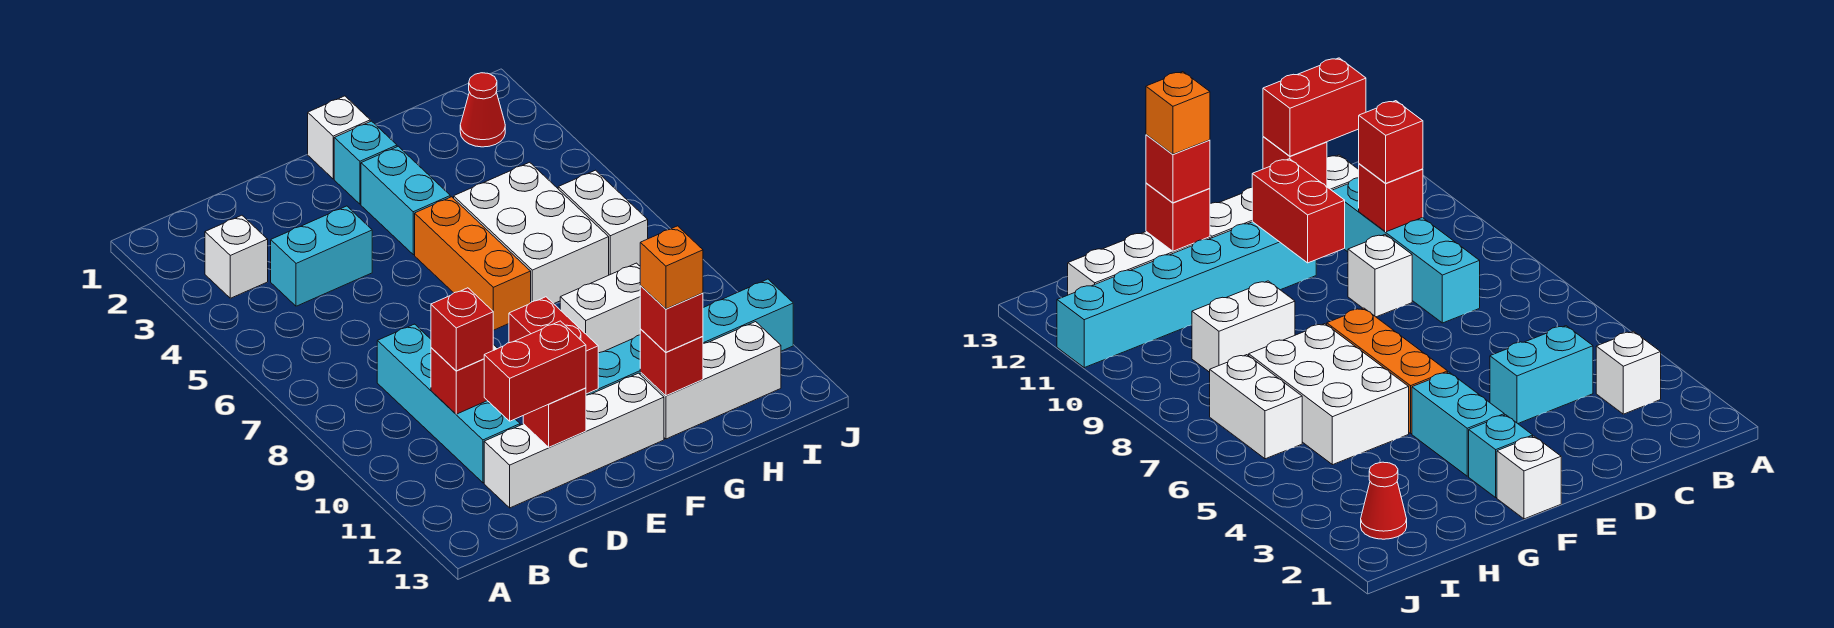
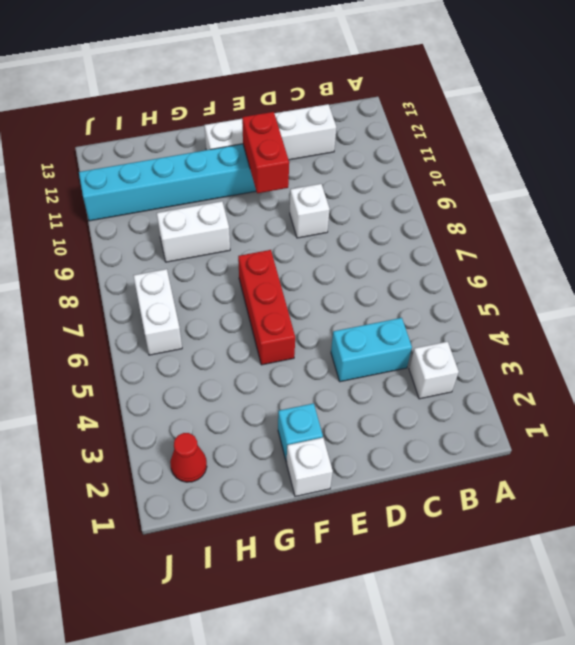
red brick F5:F7 level 1 -> orange brick F5:F7 level 1
none -> cyan brick C8:C11 level 1
none -> cyan brick F3:F4 level 1
none -> white brick G5:H7 level 1

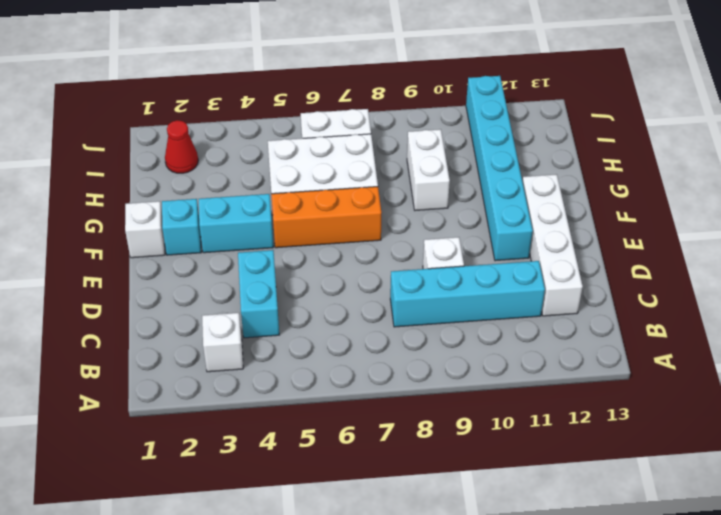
none -> white brick G12:I12 level 1
none -> red brick C10 level 2
none -> red brick D12 level 2

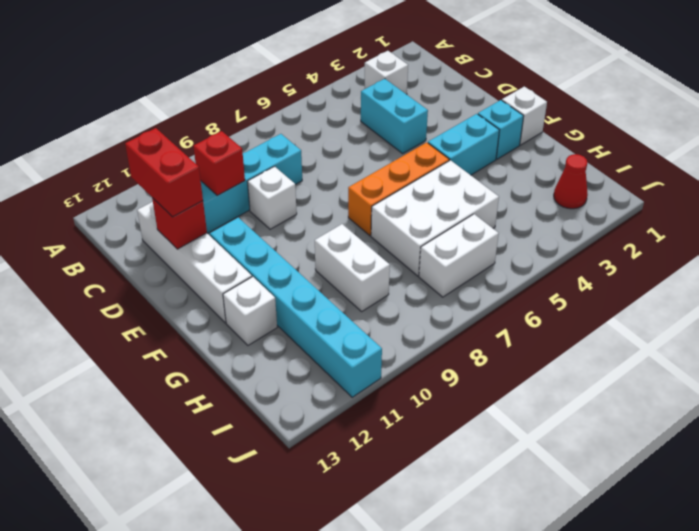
white brick G12 level 1 -> white brick G12:I12 level 1
none -> red brick E10:E11 level 2
none -> red brick G12 level 2
none -> red brick C10 level 3

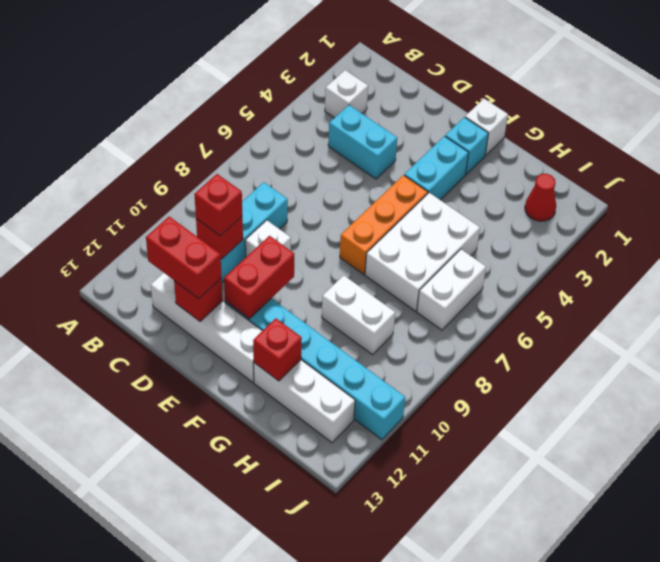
none -> red brick G12 level 3
none -> orange brick G12 level 4

